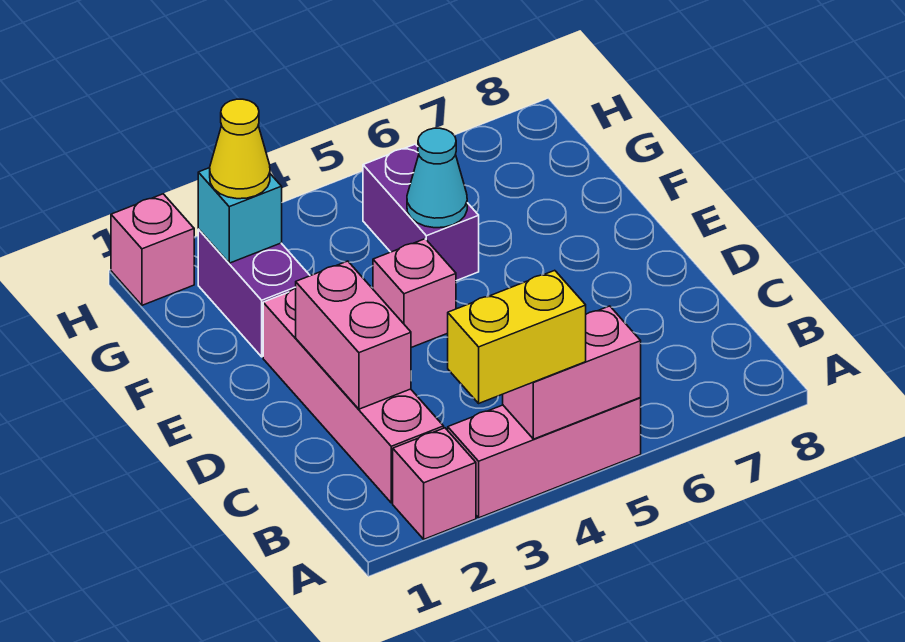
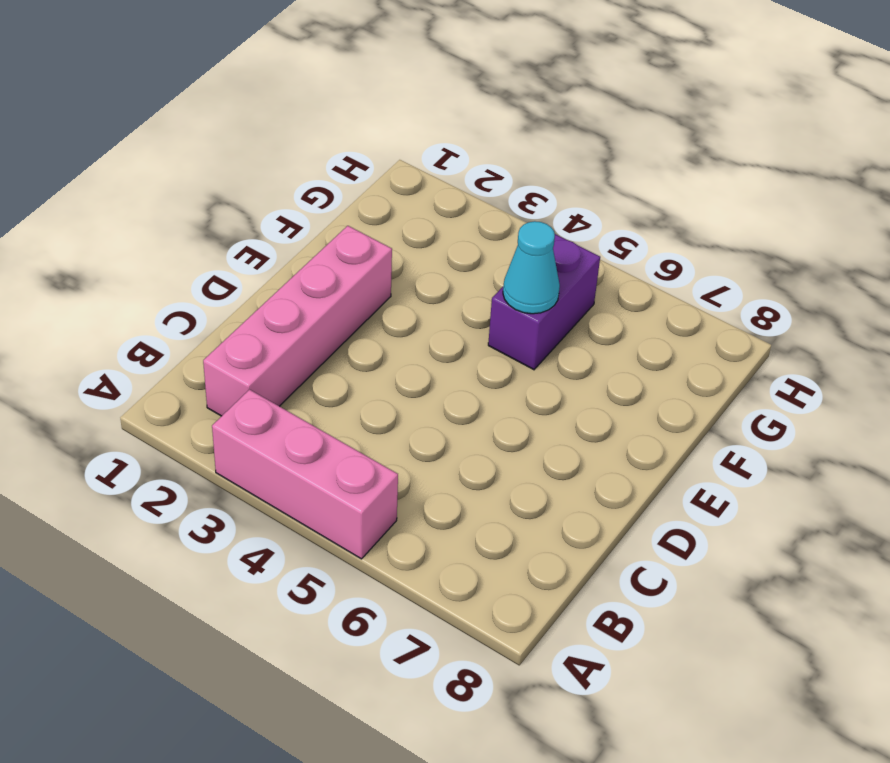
none -> pink brick A2 level 1
none -> pink brick E4 level 1
none -> purple brick F2:G2 level 1

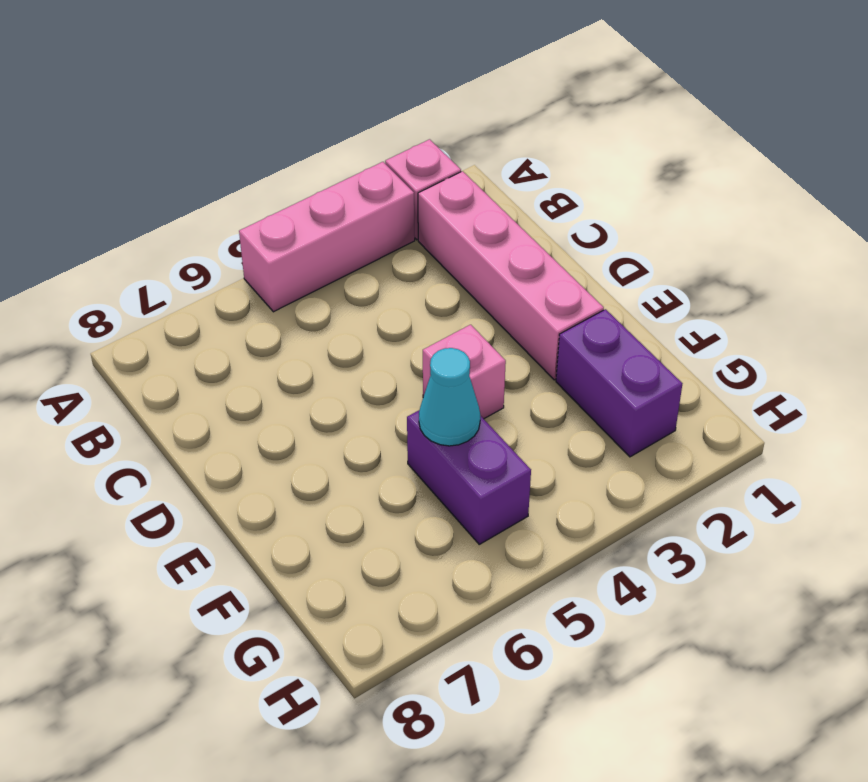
none -> pink brick H1 level 1
none -> pink brick A4:A5 level 2
none -> pink brick C2:D2 level 2

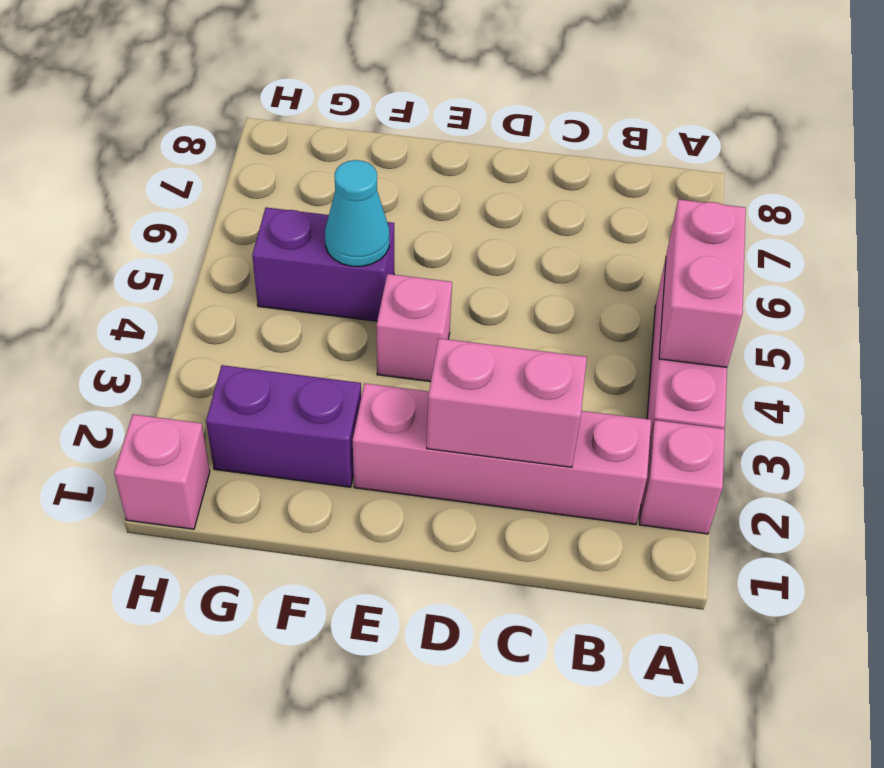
none -> cyan brick G2 level 2
none -> yellow brick A3:A4 level 3
none -> yellow cone G2 level 3

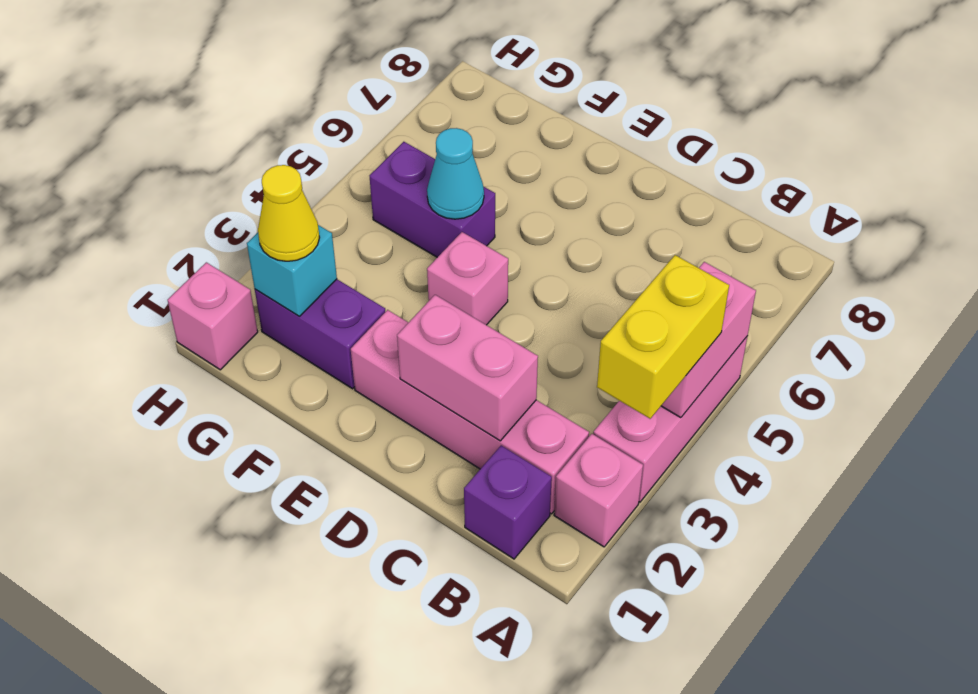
purple brick B1 level 1 -> none

